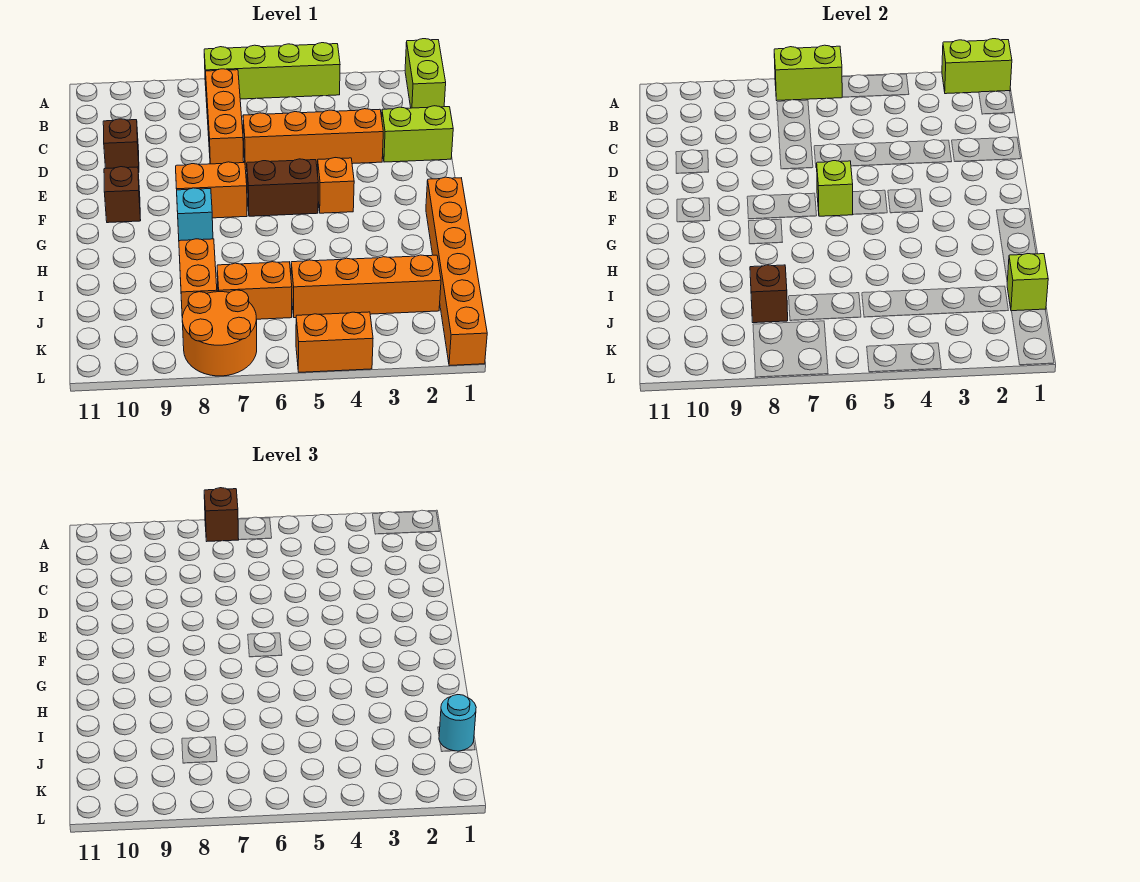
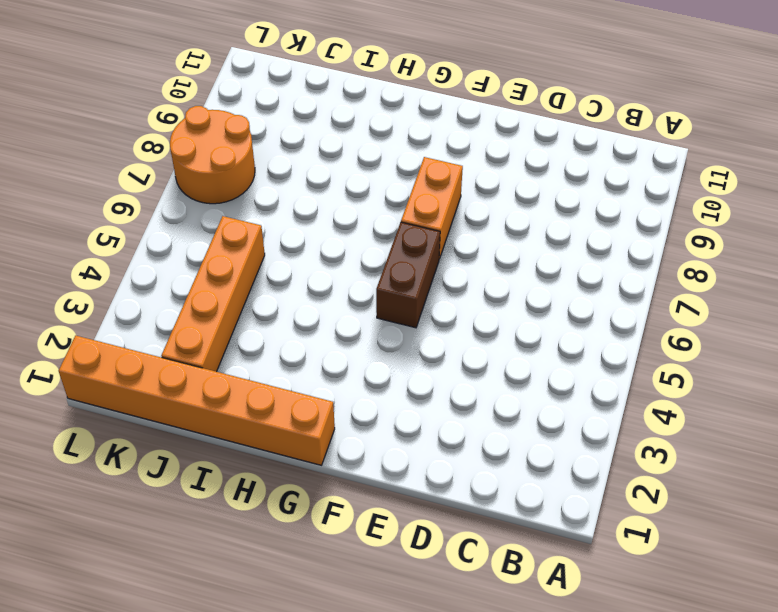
none -> lime brick A1:B1 level 1
none -> lime brick A4:A7 level 1
none -> orange brick B7:D7 level 1

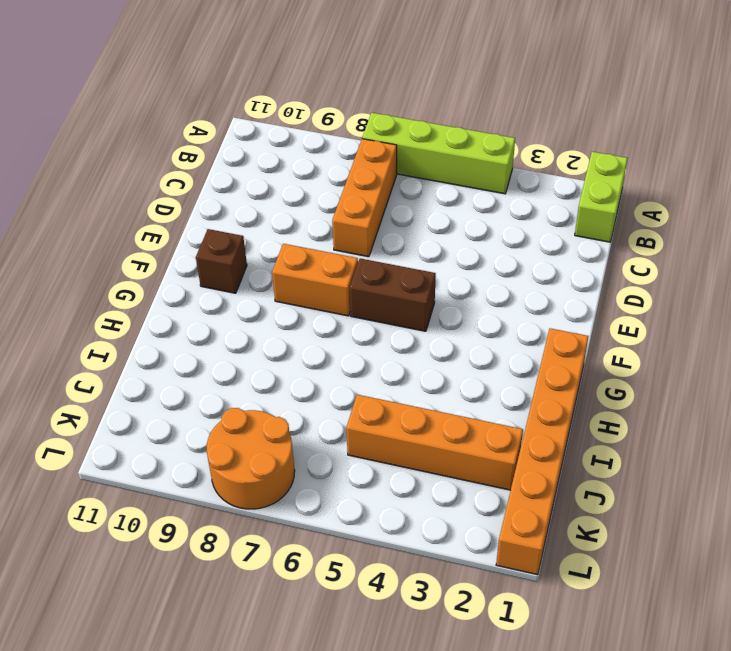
none -> lime brick D1:D2 level 1
none -> orange brick D3:D6 level 1
none -> brown brick D10 level 1

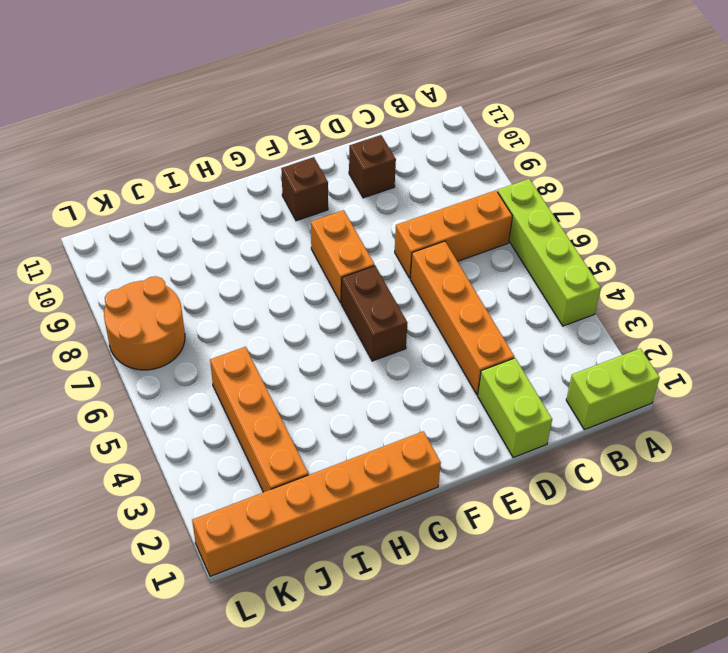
none -> orange brick F4 level 1
none -> cyan brick G8 level 1
none -> orange brick I8:J8 level 1

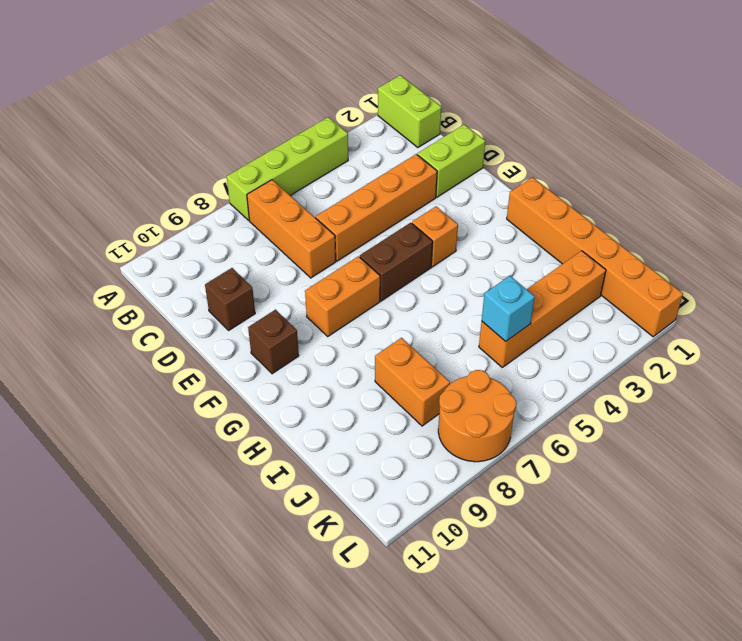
cyan brick J5 level 2 -> cyan brick G8 level 1
none -> orange brick J6:J7 level 1
none -> orange brick L4:L5 level 1
none -> lime brick A1:A2 level 2

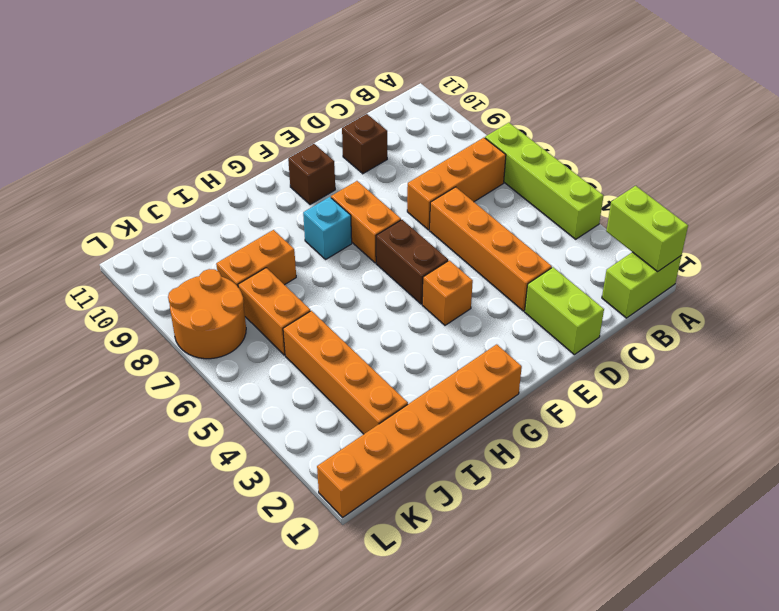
none -> orange brick L4:L5 level 1
none -> lime brick A6:A7 level 2
none -> lime brick F6 level 2

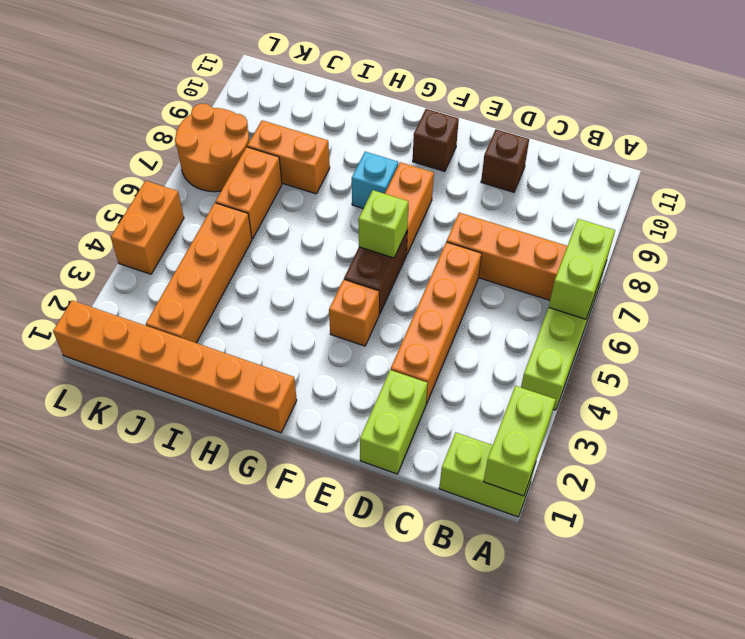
none -> lime brick J1 level 2
none -> brown brick J8 level 2
none -> brown brick A7 level 3

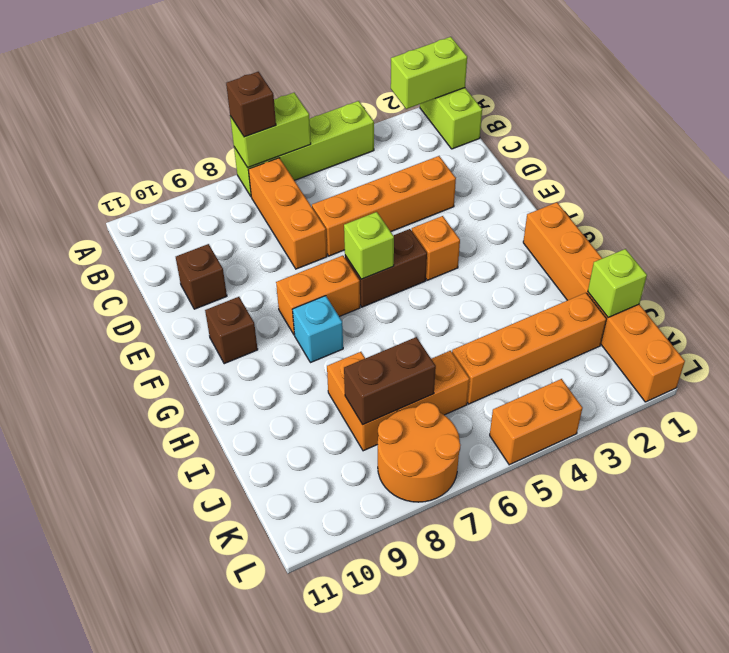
brown brick J7:J8 level 2 -> brown brick J8 level 2
none -> lime brick D1:D2 level 1
none -> cyan round brick J1 level 3

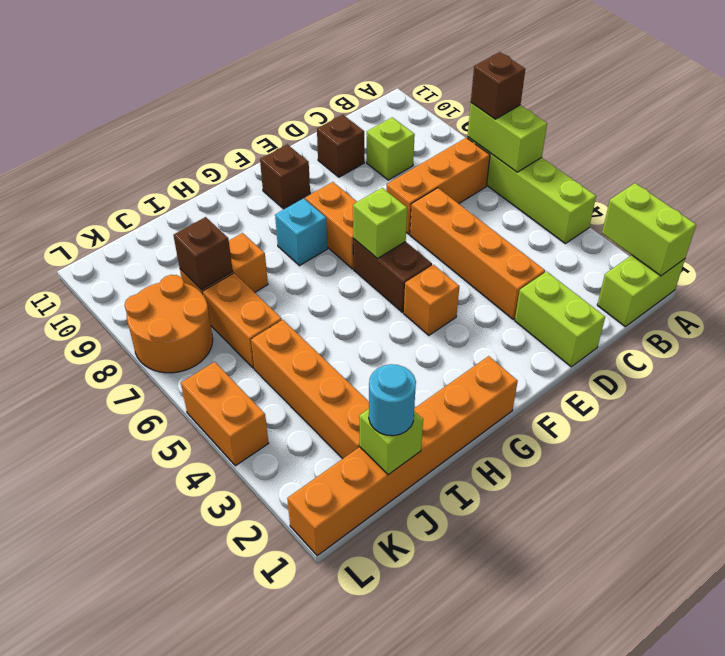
lime brick C9 level 1 -> none

